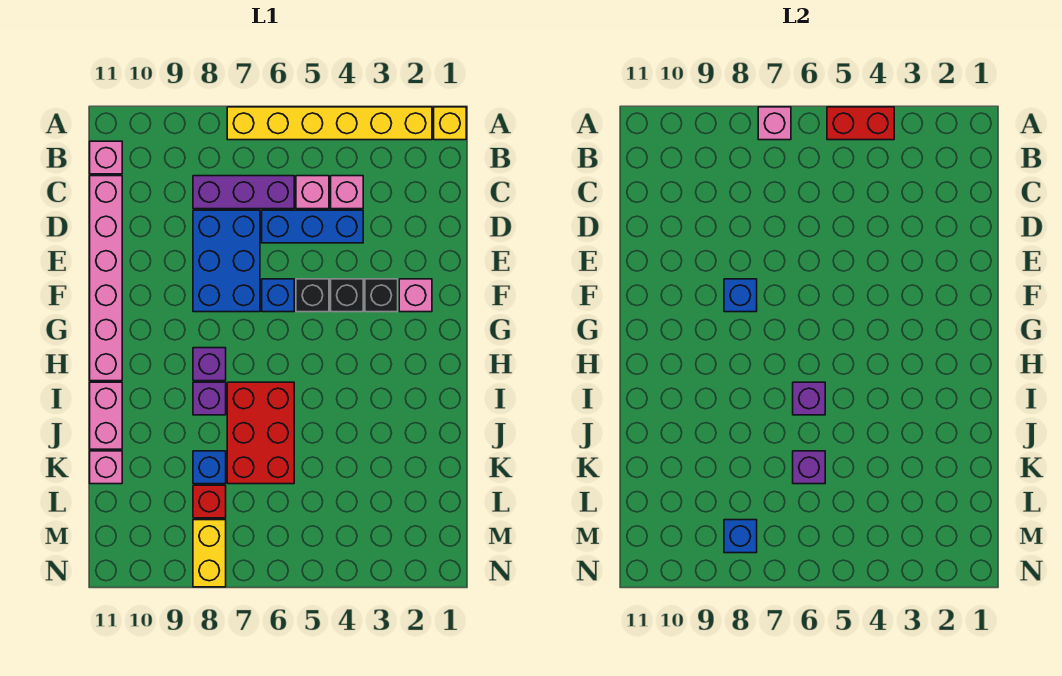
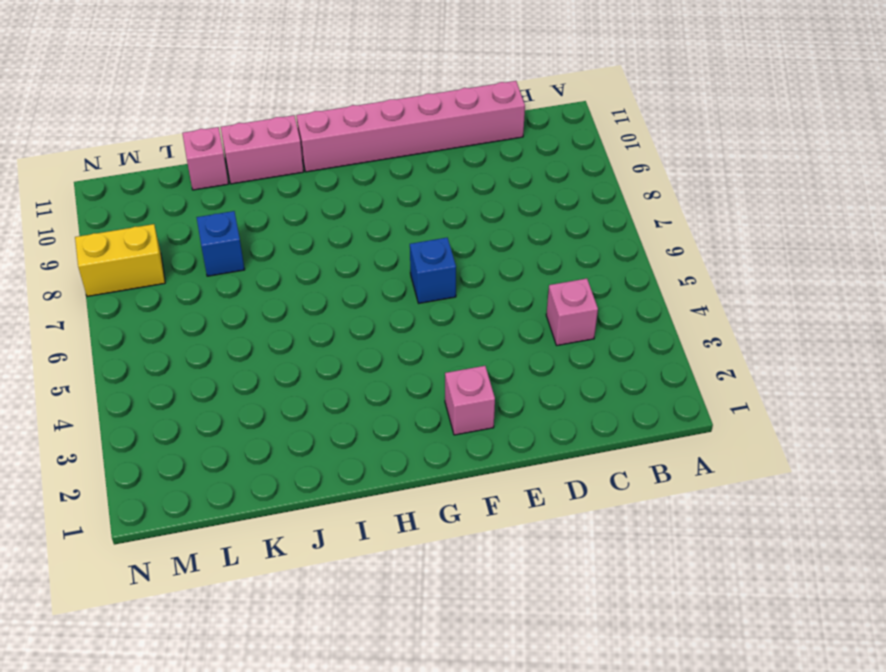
none -> yellow brick A1 level 1
none -> yellow brick A2:A7 level 1
none -> pink brick B11 level 1

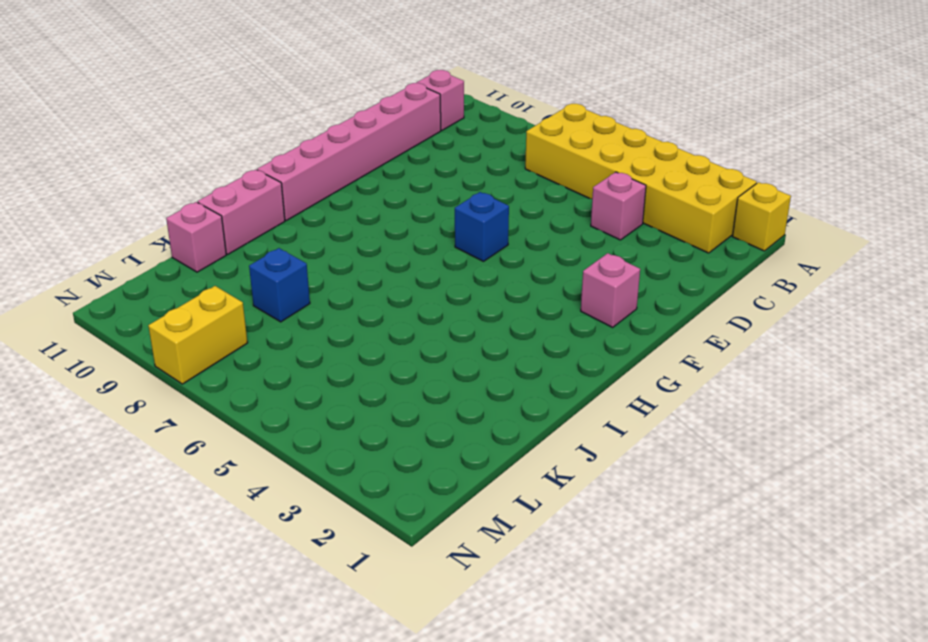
yellow brick A2:B7 level 1 -> yellow brick A2:A7 level 1
none -> pink brick C5 level 1
none -> purple brick C6:C8 level 1
none -> blue brick D4:D6 level 1

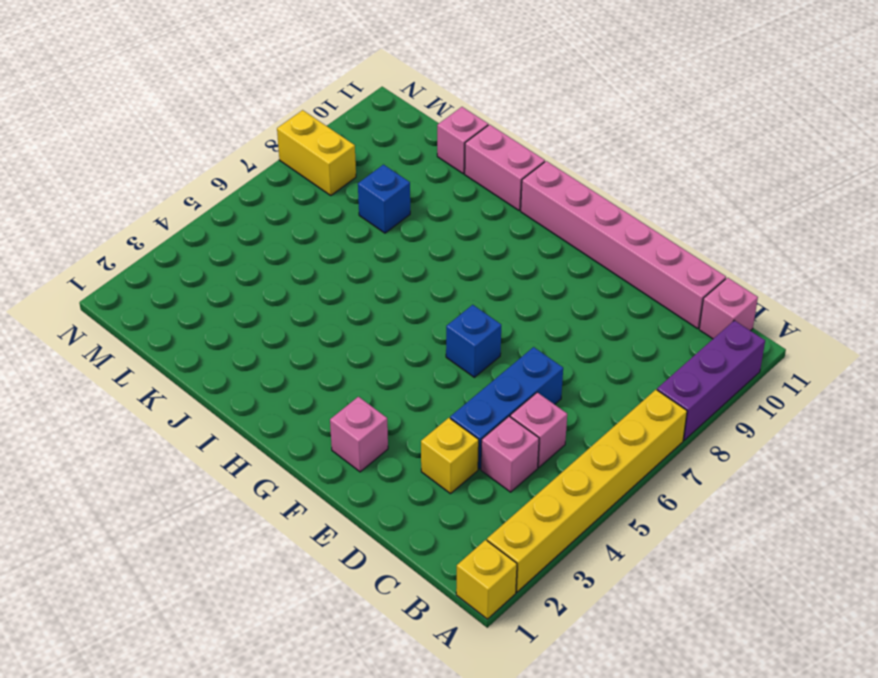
purple brick A8:A10 level 1 -> purple brick C6:C8 level 1
yellow brick D3 level 1 -> none
none -> blue brick D7:F8 level 1
none -> black brick F3 level 1
none -> black brick F4 level 1

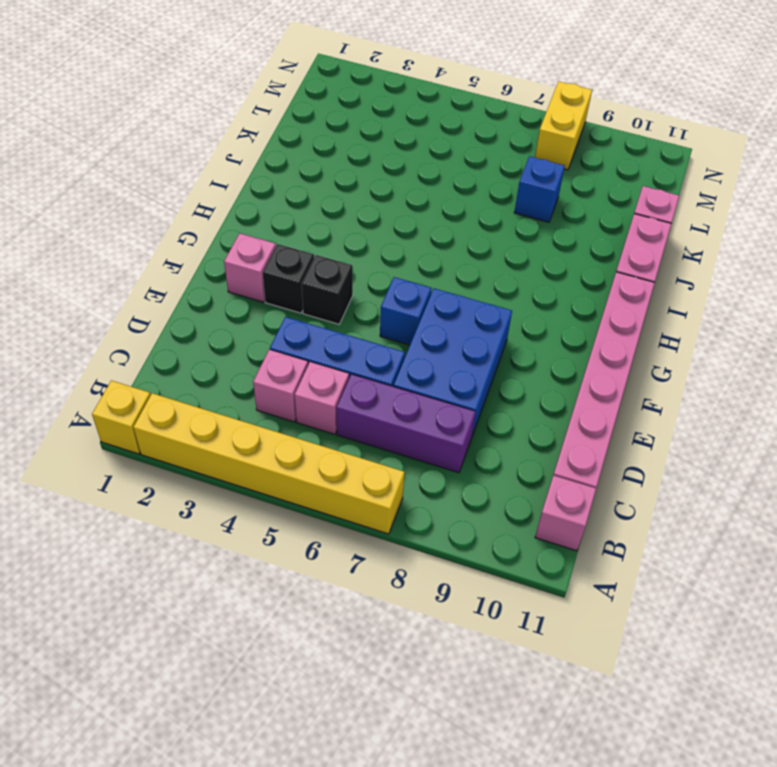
none -> black brick F5 level 1
none -> purple brick H8 level 1
none -> red brick I6:K7 level 1

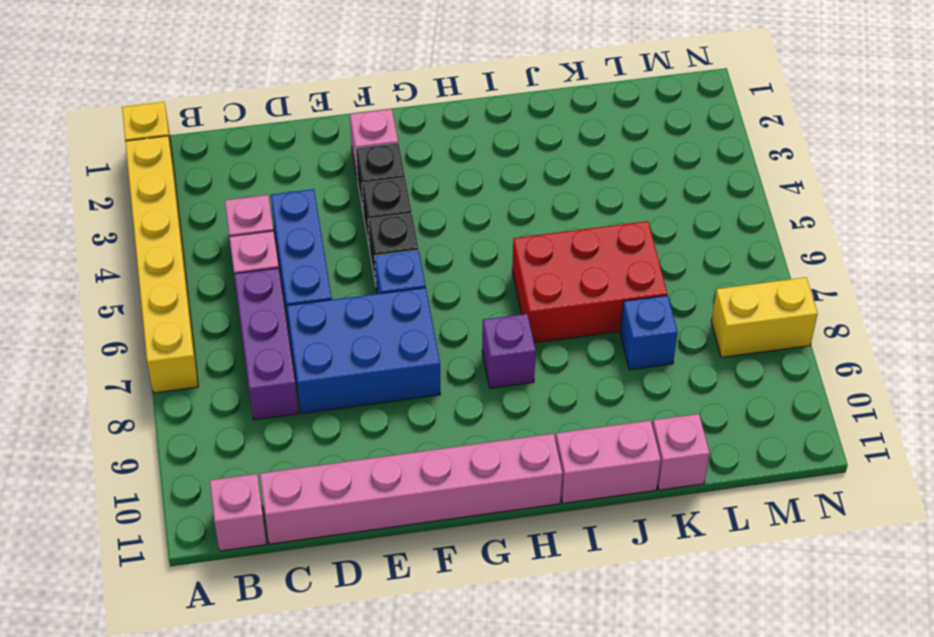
none -> purple brick I8 level 1
none -> red brick L8 level 1
none -> red brick A4:A5 level 2

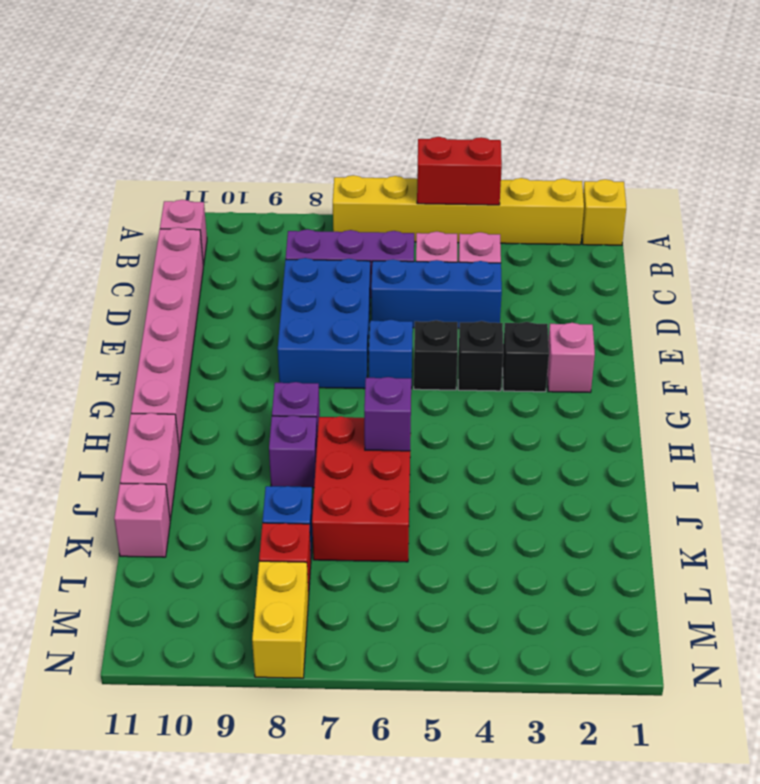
none -> pink brick A7 level 2
none -> blue brick F8 level 2
none -> purple brick K6 level 2

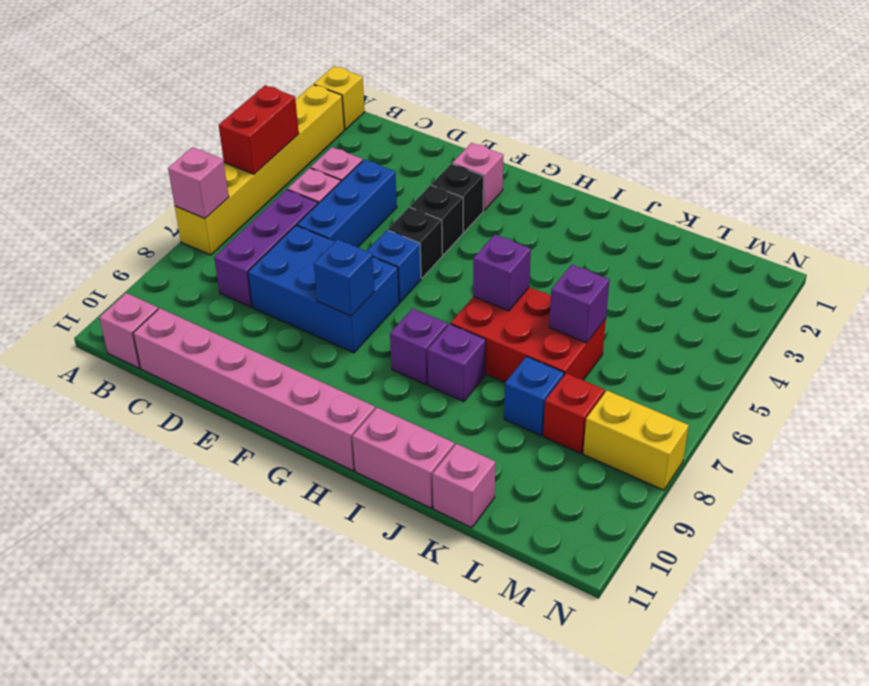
none -> blue brick M8 level 2

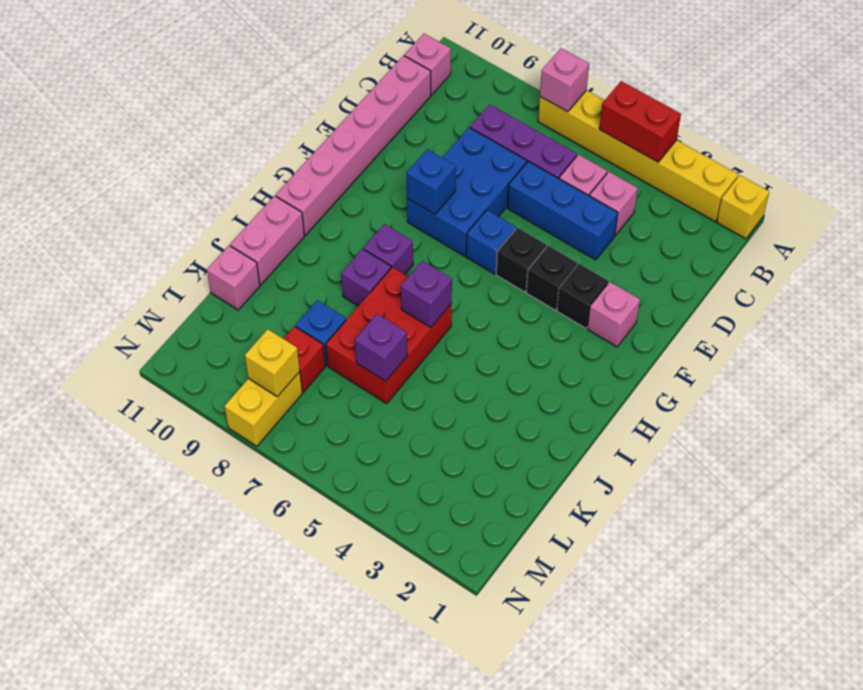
yellow brick M8 level 2 -> blue brick M8 level 2

